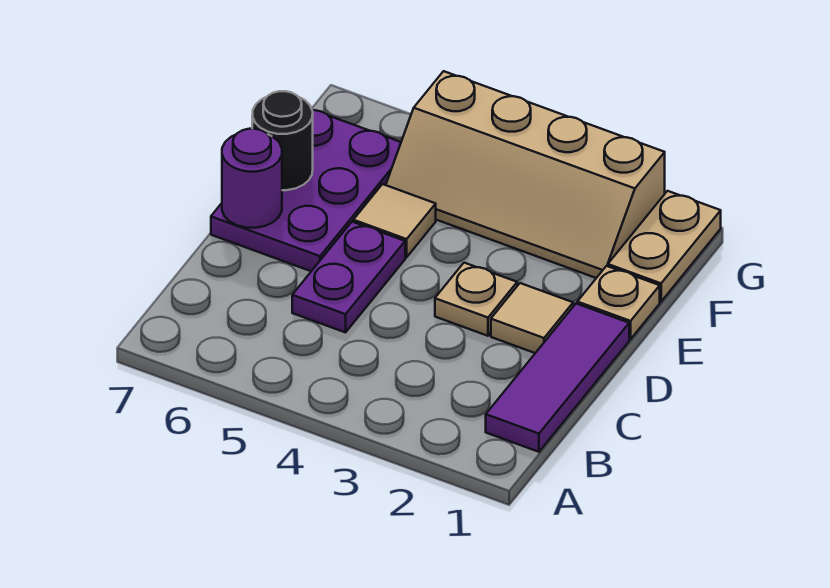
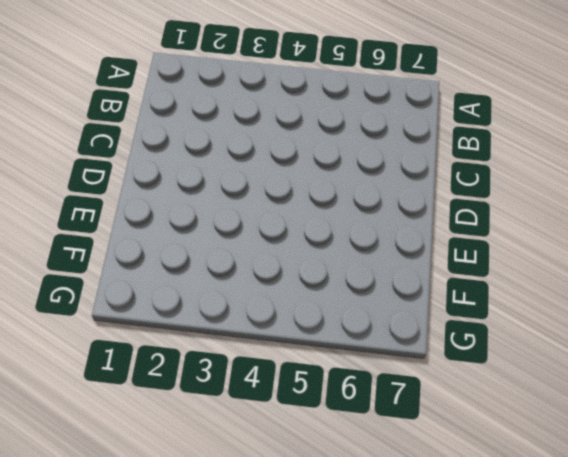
none -> purple tile B1:D1 level 1
none -> purple plate C5:D5 level 1

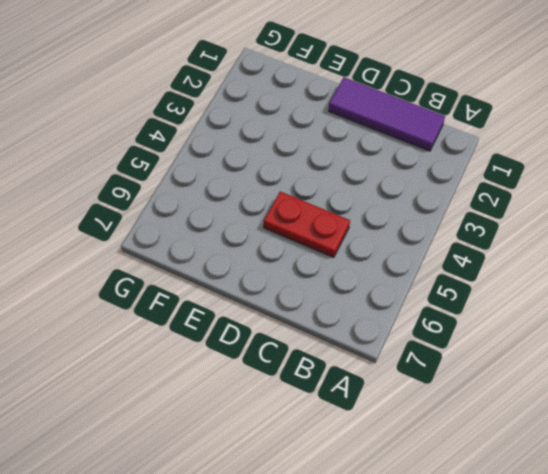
red plate C5:D5 level 1 -> purple plate C5:D5 level 1
none -> tan tile D2 level 1
none -> tan plate D3 level 1

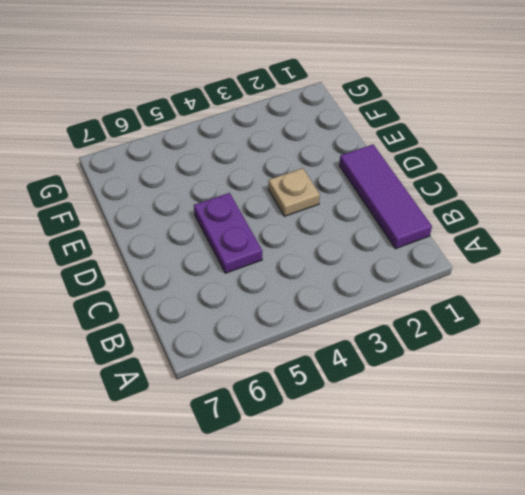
none -> tan tile D2 level 1
none -> purple plate D6:F7 level 1

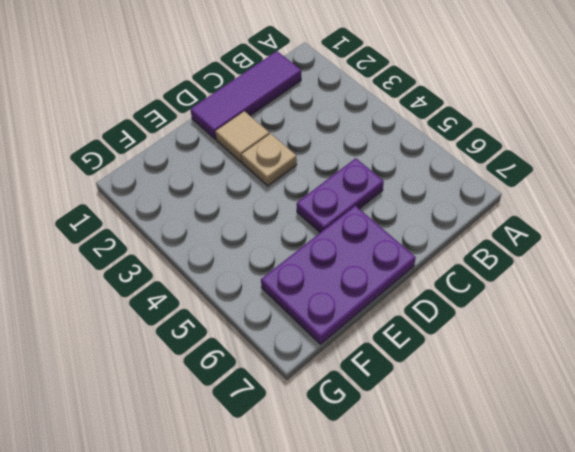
none -> tan plate E1 level 1
none -> tan tile E5 level 1

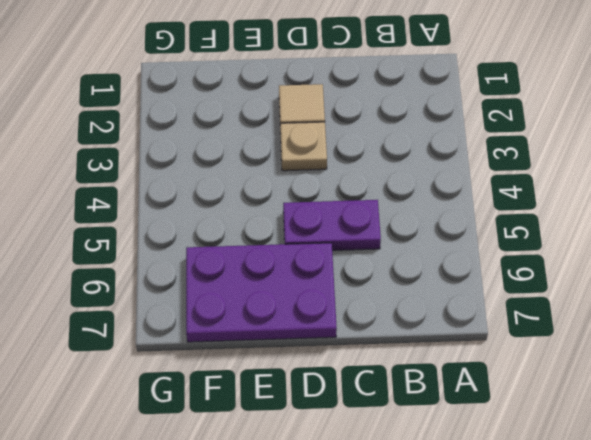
none -> purple tile B1:D1 level 1
none -> tan plate E1 level 1

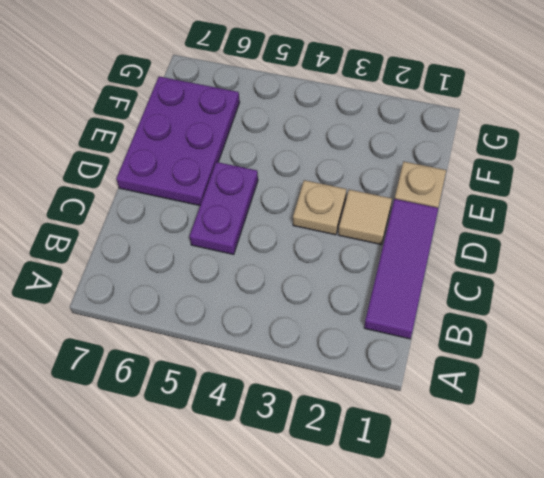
none -> tan tile E5 level 1
none -> tan plate F1:G1 level 1

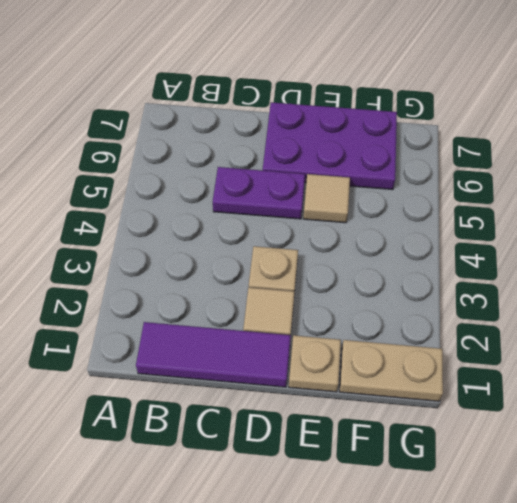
none -> tan slope F2:G5 level 1 top G
none -> purple round brick D7 level 2

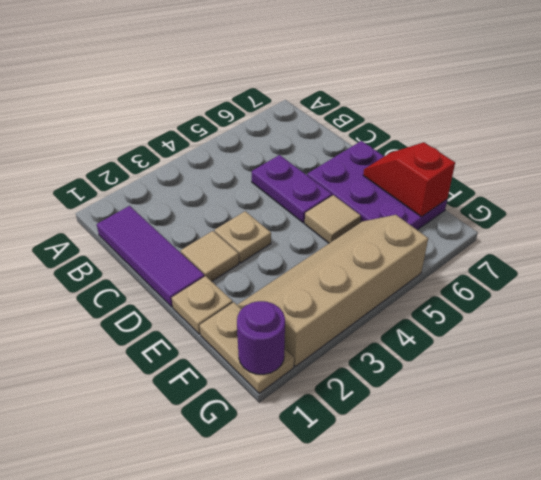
red slope E7:F7 level 2 top F -> black round brick E7 level 2
purple round brick G1 level 2 -> purple round brick D7 level 2

